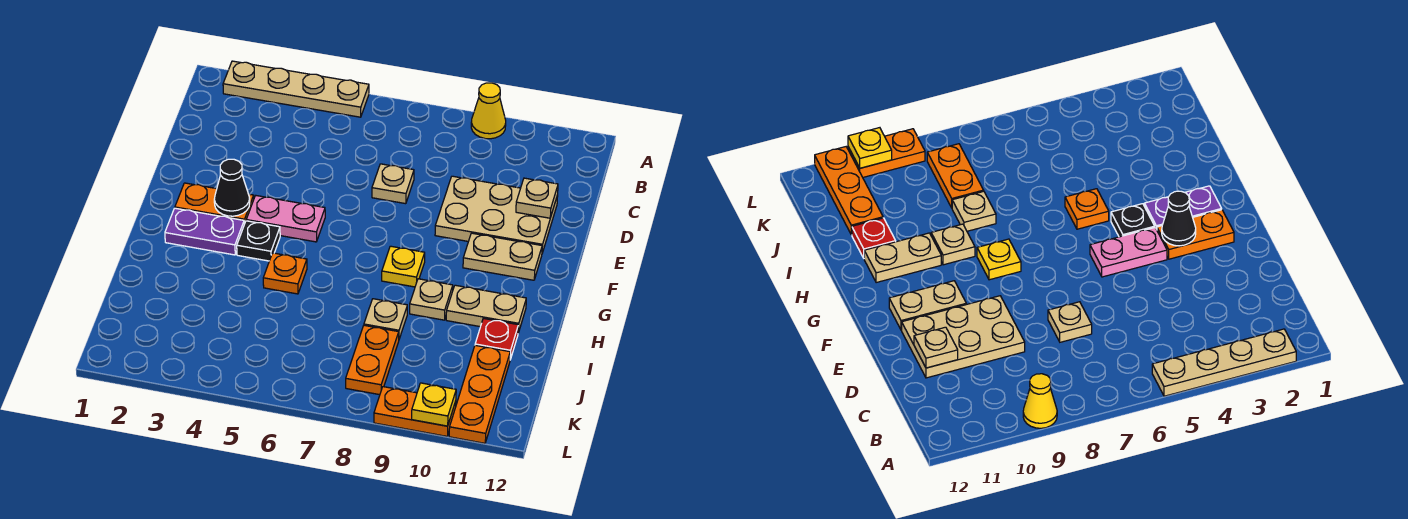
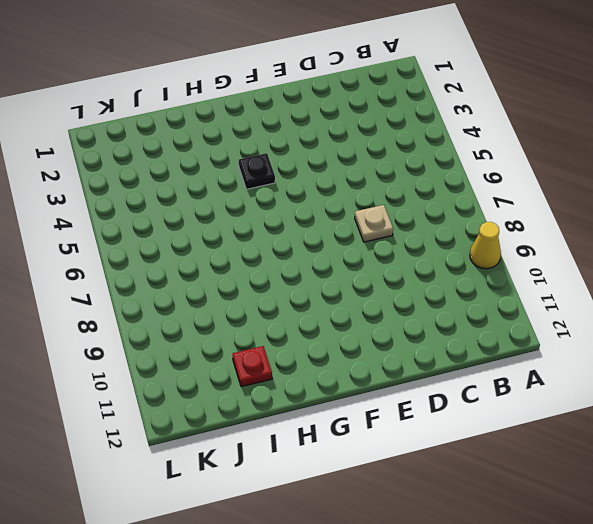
none -> tan plate A2:A5 level 1
none -> tan plate D9:E11 level 1
none -> orange plate F2:F3 level 1

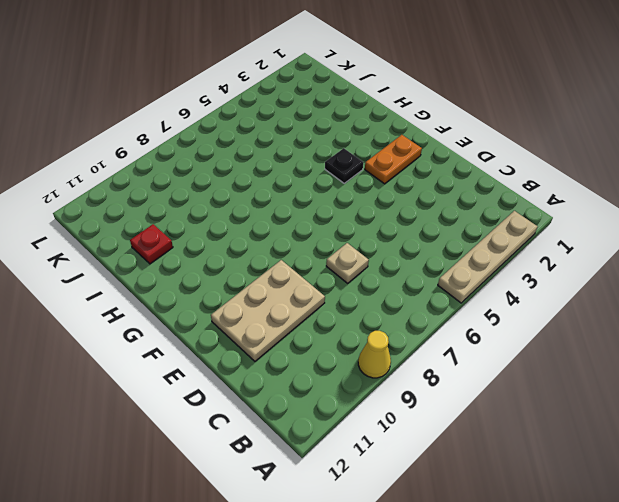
none -> pink plate F4:F5 level 1
none -> tan plate F10:F11 level 1
none -> purple plate G2:G3 level 1

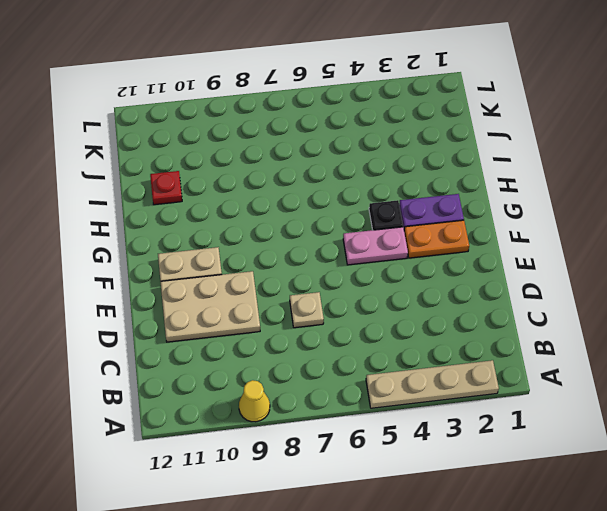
none -> yellow plate G8 level 1
none -> orange plate H5 level 1
none -> tan plate H9 level 1

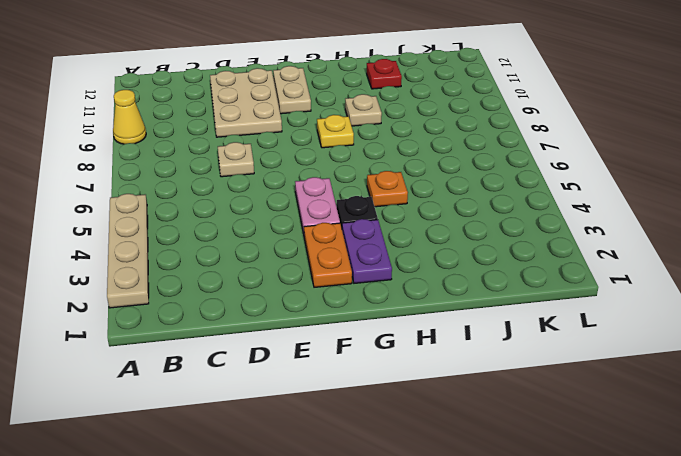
none -> tan plate H10:H11 level 1
none -> tan plate I8 level 1
none -> orange plate J8:K8 level 1

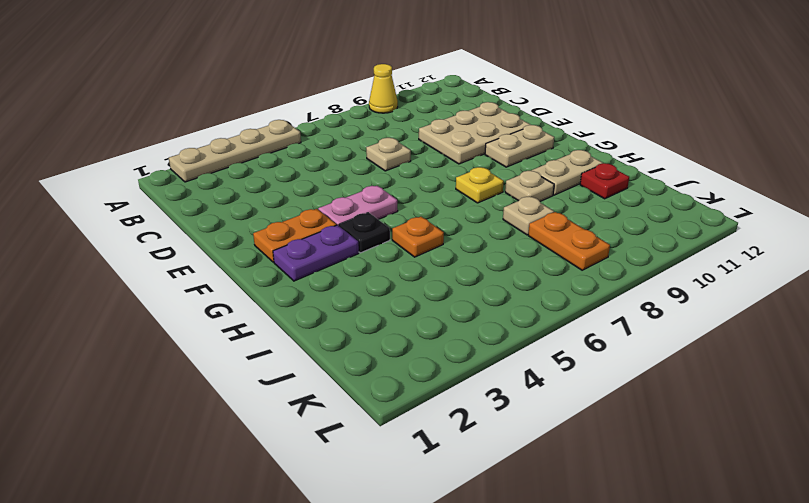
none -> orange plate J11:L11 level 1
none -> orange plate L9:L10 level 1
none -> tan plate D11 level 2

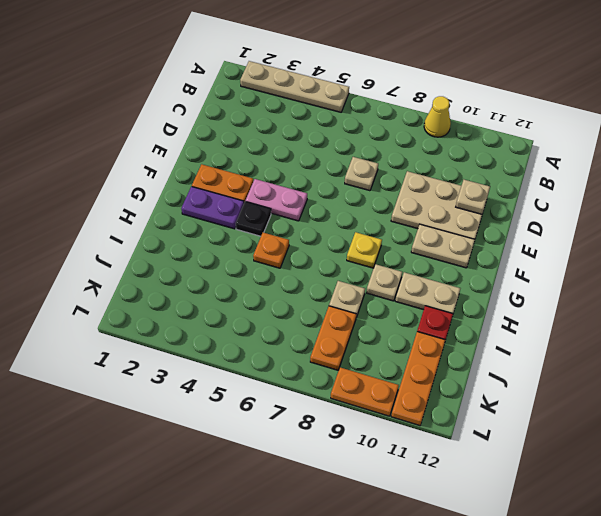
none -> black cone F3 level 2
none -> yellow plate L10 level 2

